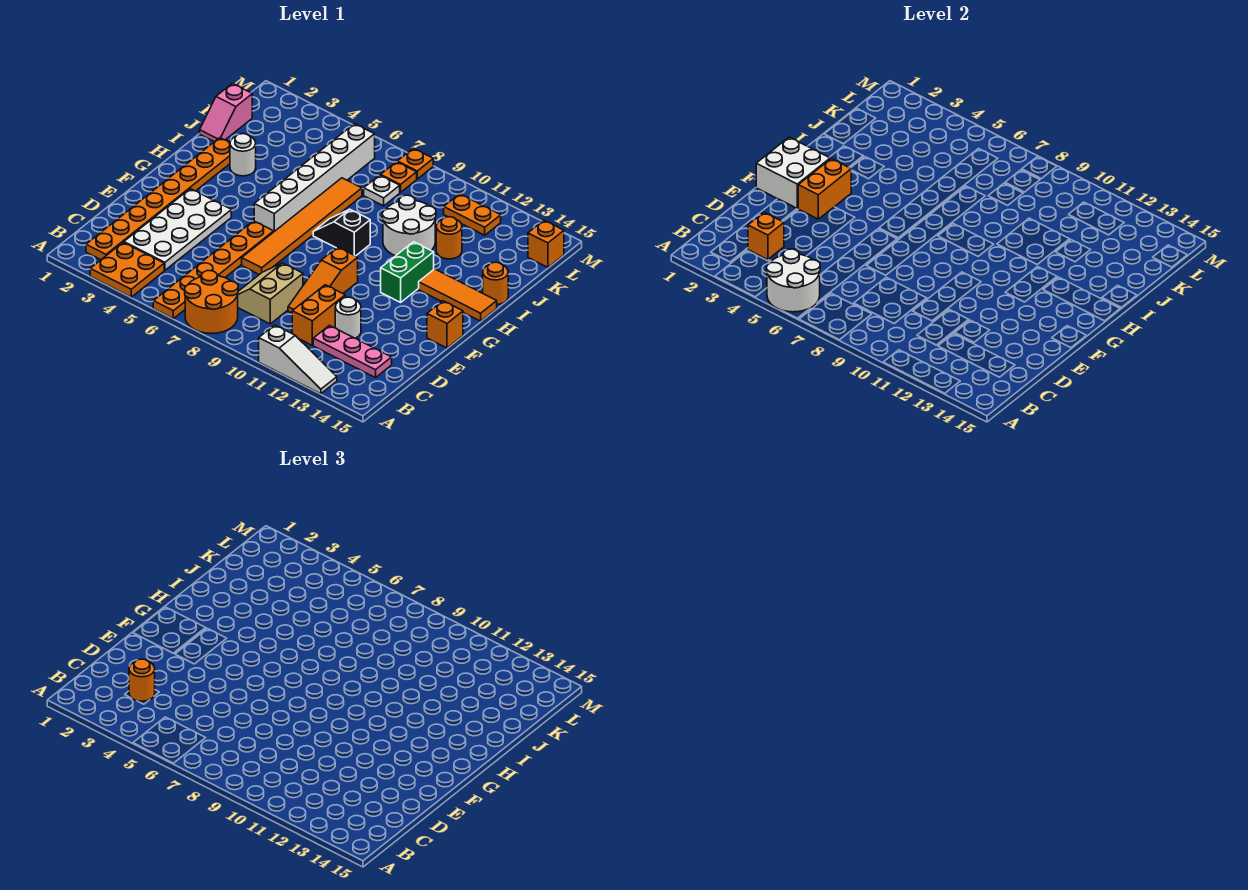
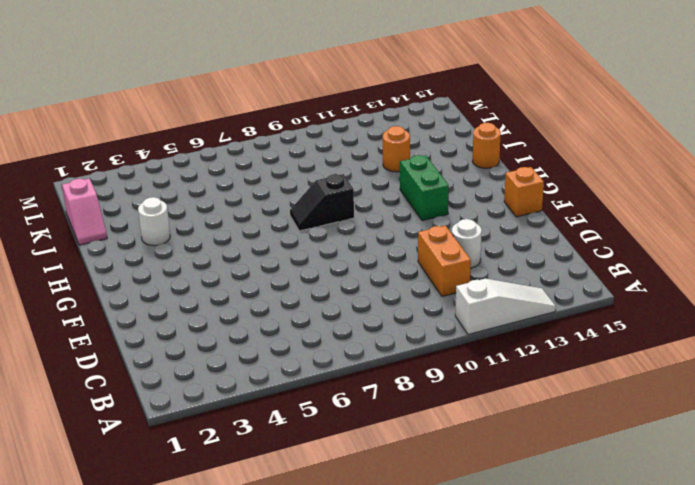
none -> orange plate A3:B4 level 1
none -> orange plate A6:F6 level 1
none -> orange round brick A7:B8 level 1
none -> orange plate B2:I2 level 1

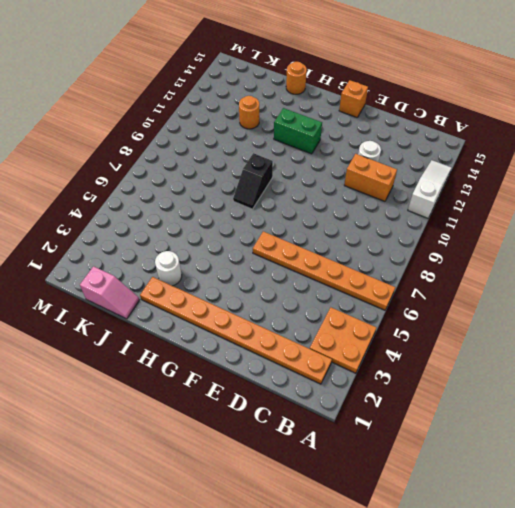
none -> orange round brick A7:B8 level 1
none -> white plate C3:F4 level 1
none -> tan slope C8:D9 level 1 top 9
none -> pink plate C12:C14 level 1

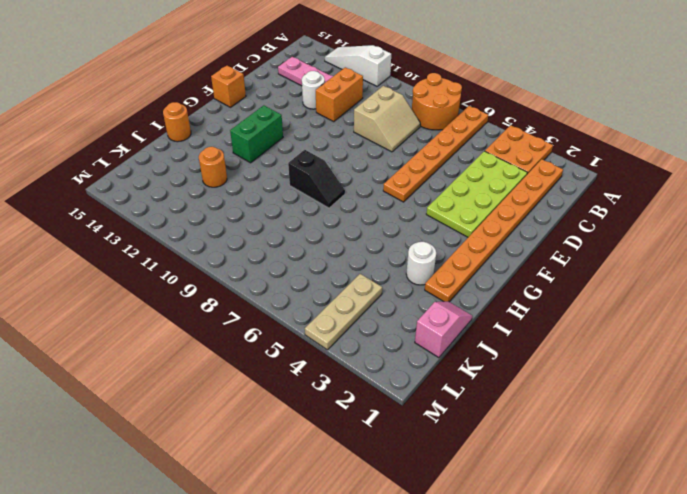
lime plate C3:F4 level 1 -> white plate C3:F4 level 1
tan plate K4:M4 level 1 -> none
none -> orange slope D10:F10 level 1 top F
none -> orange tile E7:J7 level 1
none -> white brick G6:L6 level 1
none -> orange tile H13:H15 level 1

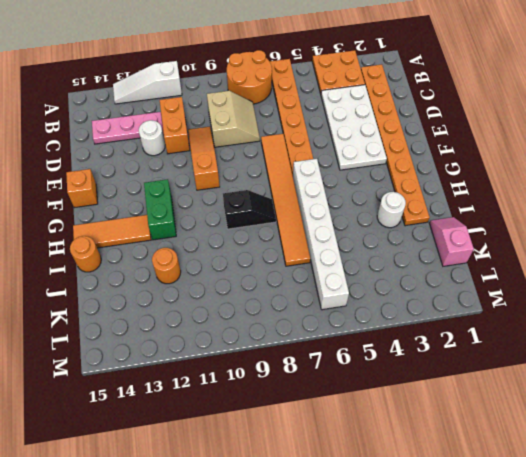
none -> white round brick I10:J11 level 1
none -> white plate K8 level 1
none -> orange plate L8 level 1
none -> orange plate L11:L12 level 1

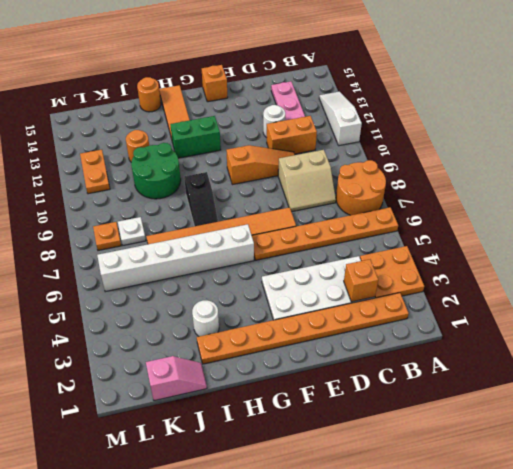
green round brick I10:J11 level 1 -> white round brick I10:J11 level 1
none -> orange brick L15 level 1
none -> orange plate M8 level 1
none -> white round brick A5:B6 level 2
none -> white brick F1:G2 level 2

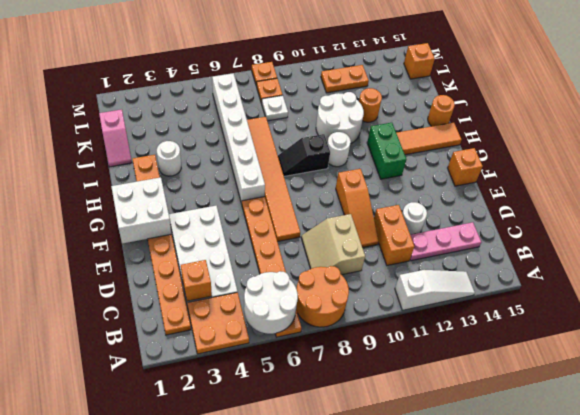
white round brick H10 level 1 -> none
none -> orange brick F3:G3 level 2
none -> orange round brick C3 level 3

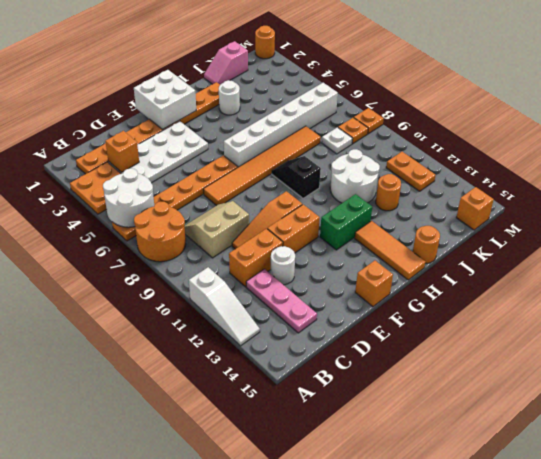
orange brick E11:F11 level 1 -> orange brick F3:G3 level 2
orange round brick M1 level 1 -> orange round brick C3 level 3

